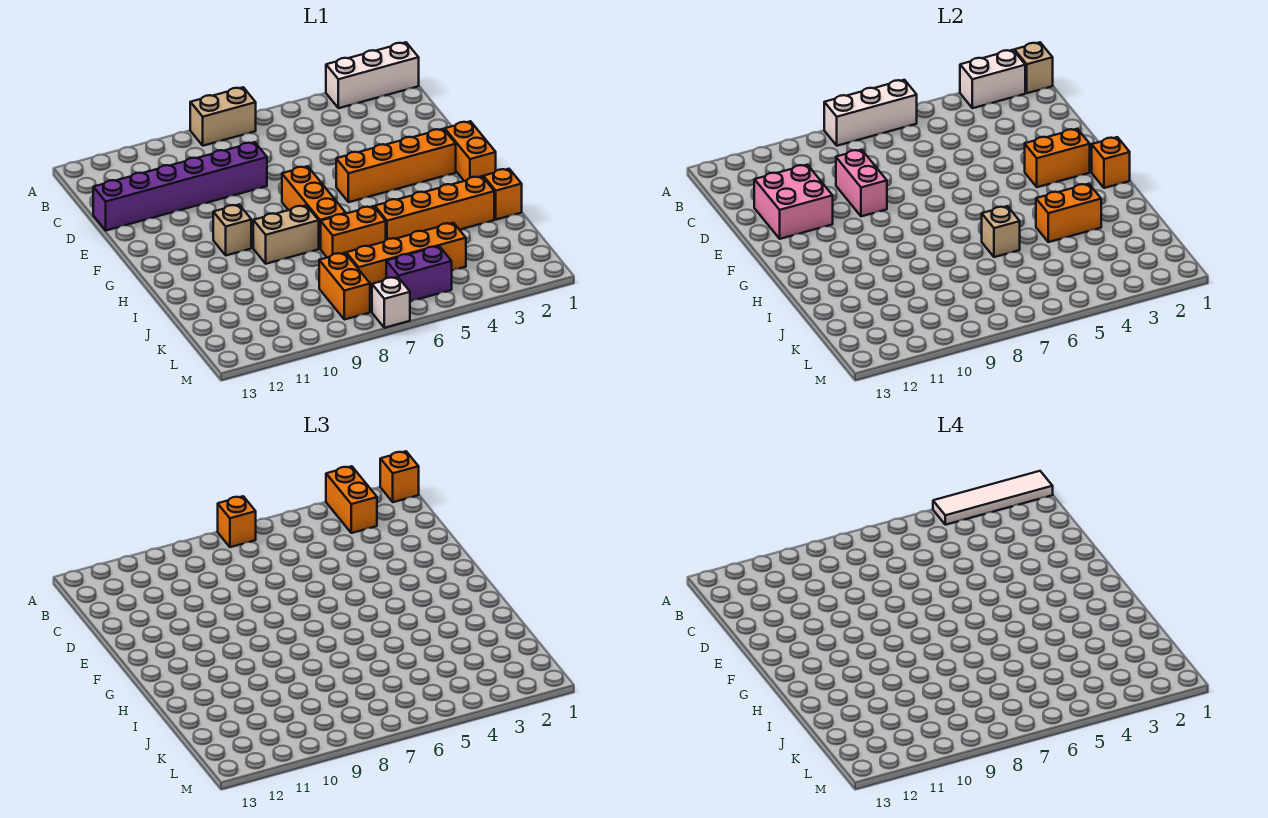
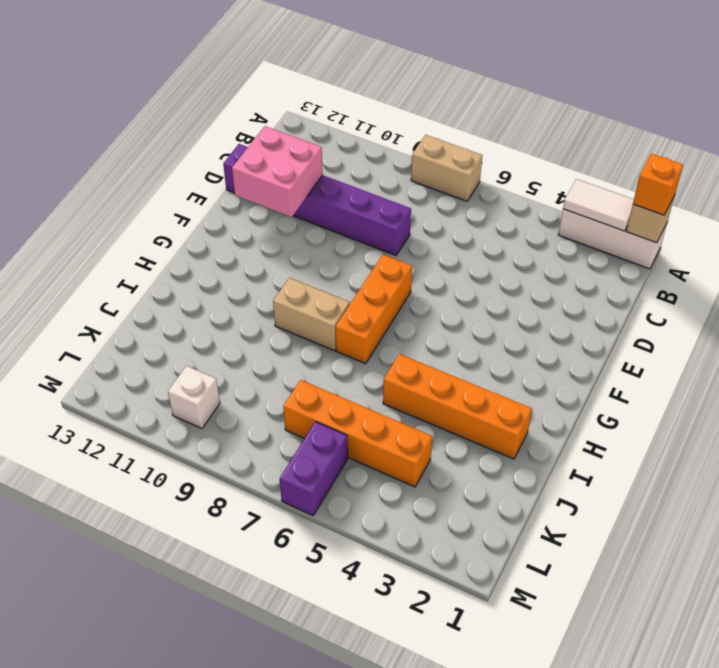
white tile A2:A3 level 2 -> white brick A2:A3 level 2
purple brick L6:M6 level 1 -> purple brick L5:L6 level 1
white brick L10 level 1 -> white brick M7 level 1
none -> orange brick F1:G1 level 1
none -> orange brick F2:F5 level 1
none -> tan brick G10 level 1

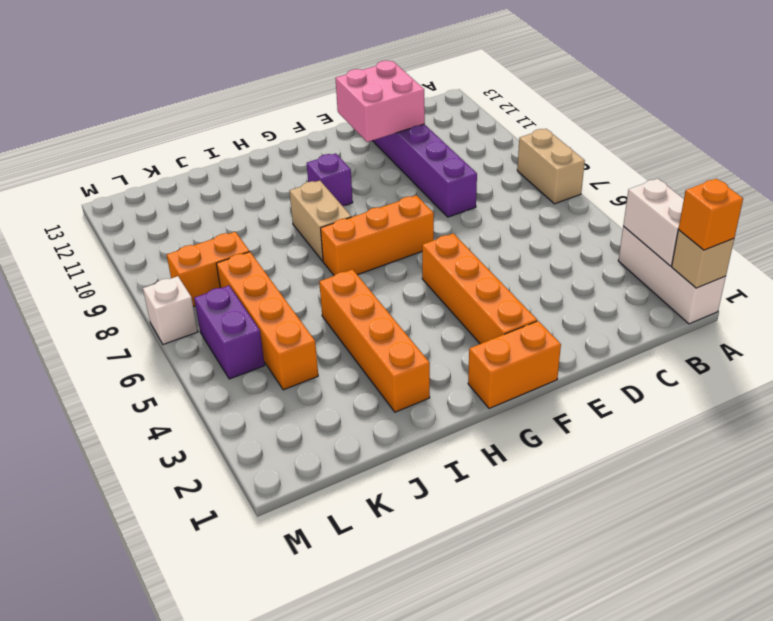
purple brick G10 level 1 -> tan brick G10 level 1
none -> orange brick I1 level 1
none -> orange brick I6:I7 level 1
none -> white brick A6:A8 level 2

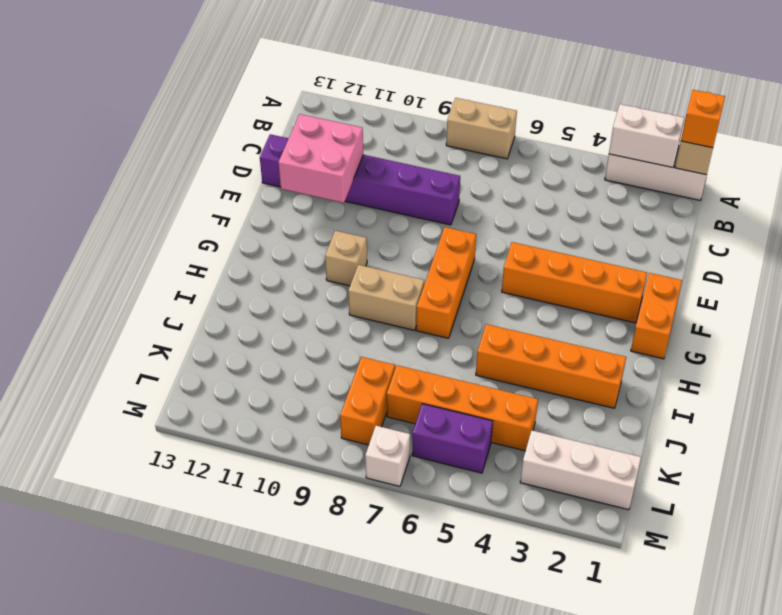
white brick L1:L3 level 1 -> white brick A6:A8 level 2
none -> orange brick I1 level 1
none -> orange brick I6:I7 level 1
none -> pink brick D9:E9 level 2

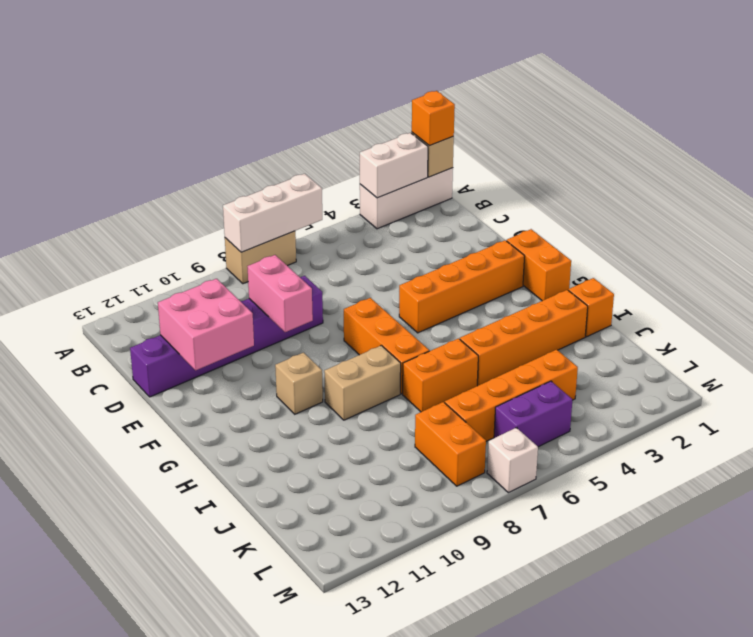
none -> orange brick F2:F3 level 2
none -> orange brick G1 level 2
none -> orange brick I3:I4 level 2

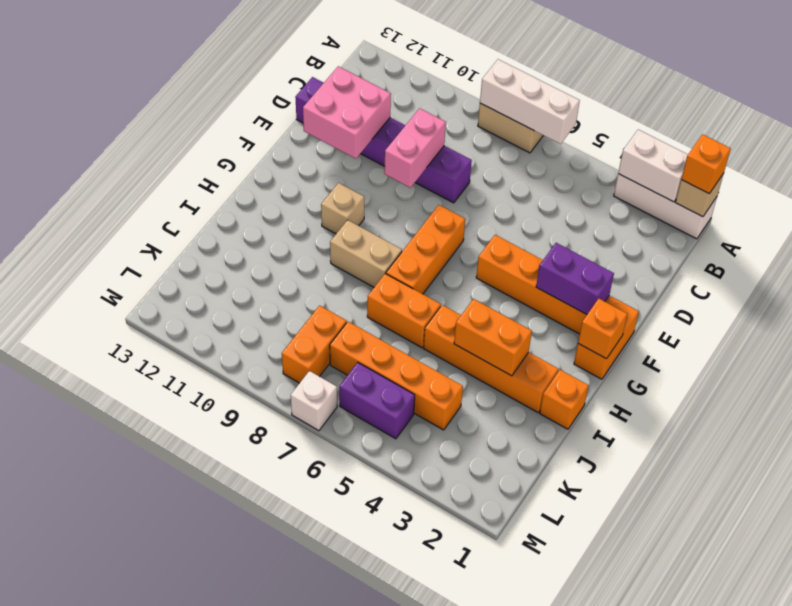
purple brick F2:F3 level 2 -> orange brick F2:F3 level 2
none -> tan brick I6 level 2
none -> orange brick A3:B3 level 3
none -> orange brick A7 level 3

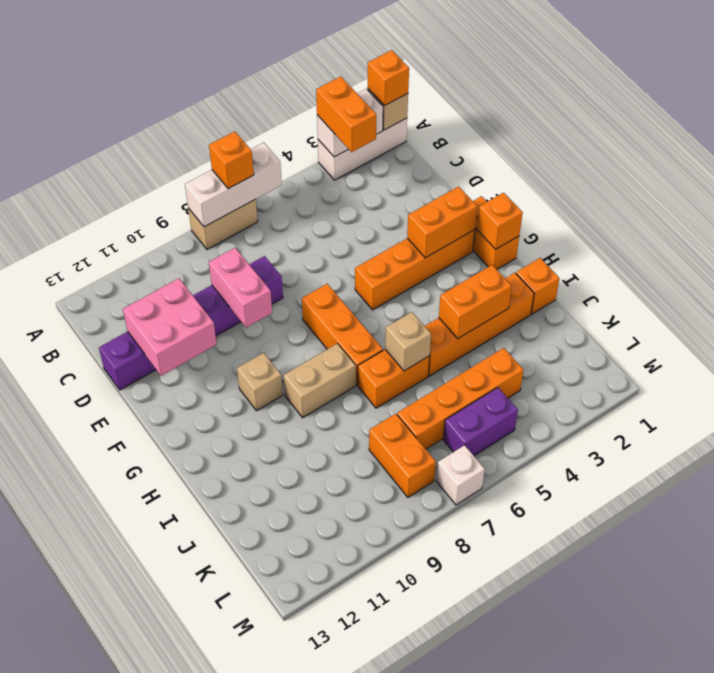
none -> white tile A1:A4 level 4

